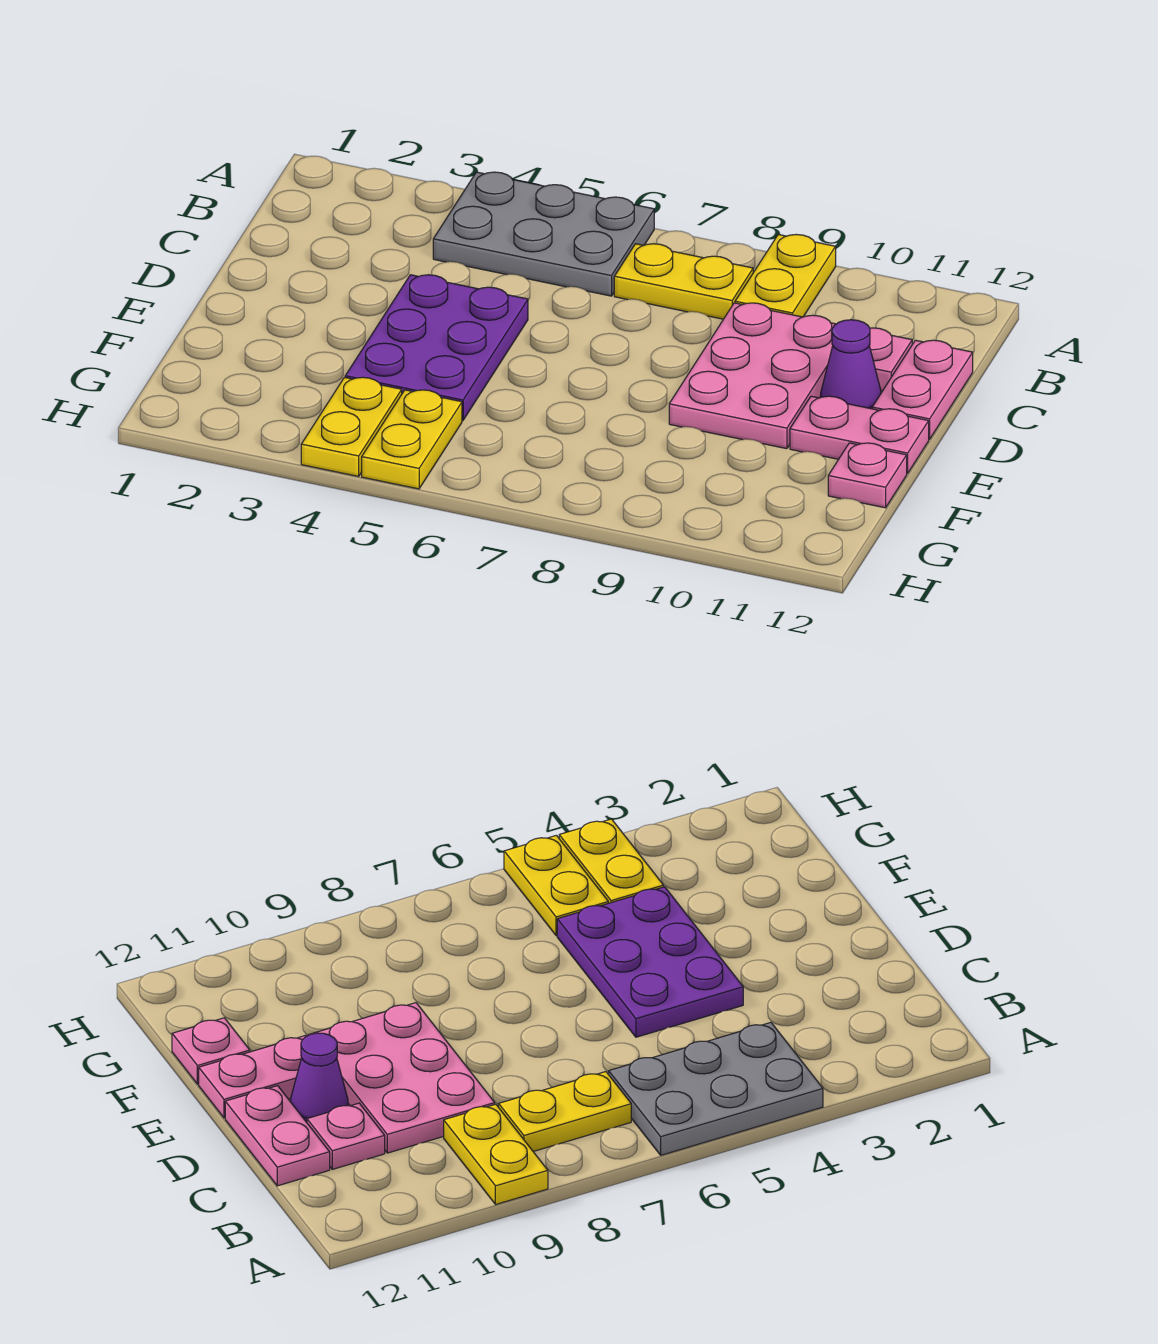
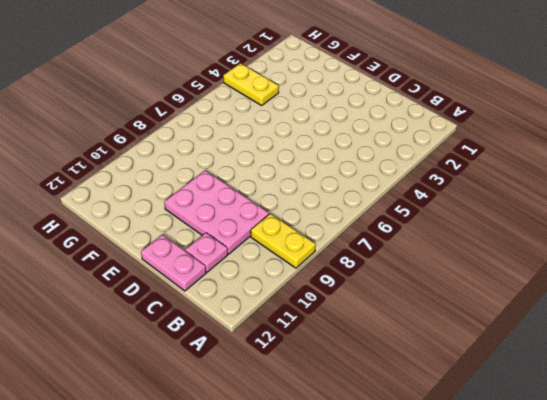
none -> grey plate A4:B6 level 1
none -> yellow plate B7:B8 level 1
none -> purple plate D4:F5 level 1

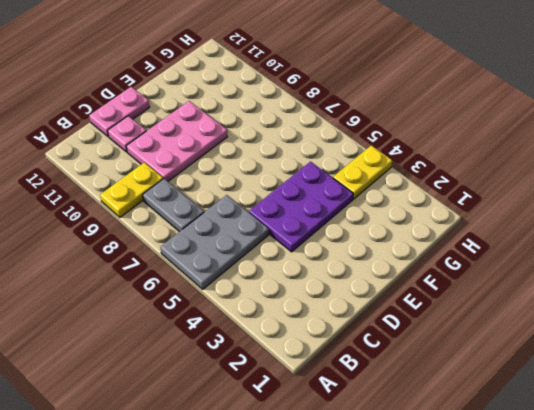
grey plate A5:C6 level 1 -> grey plate A4:B6 level 1
grey plate B7:B8 level 1 -> yellow plate B7:B8 level 1
none -> purple cone D11 level 1
none -> pink plate E11:E12 level 1
none -> pink plate F12 level 1

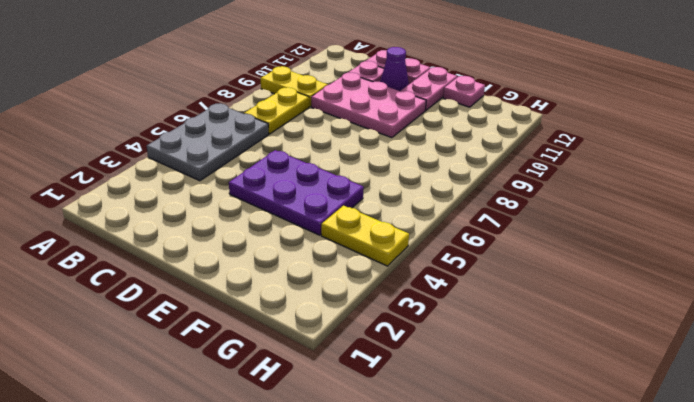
none -> yellow plate G5:H5 level 1

